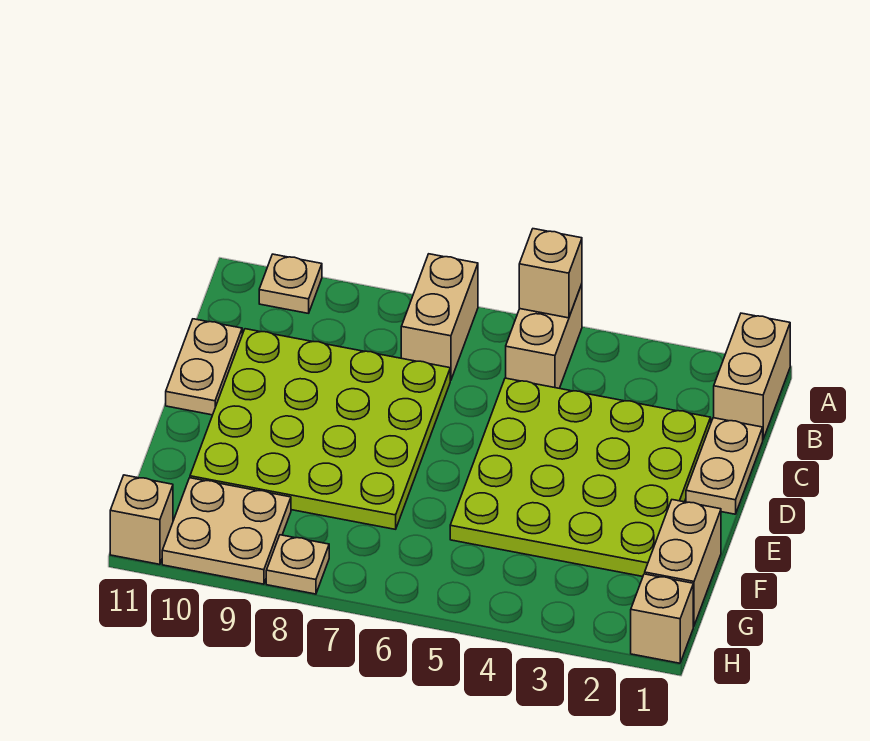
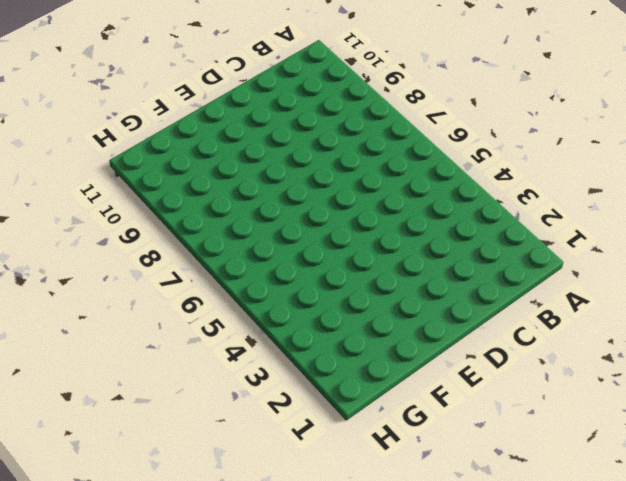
none -> tan brick A1:B1 level 1
none -> tan brick A5:B5 level 1
none -> tan brick A7:B7 level 1

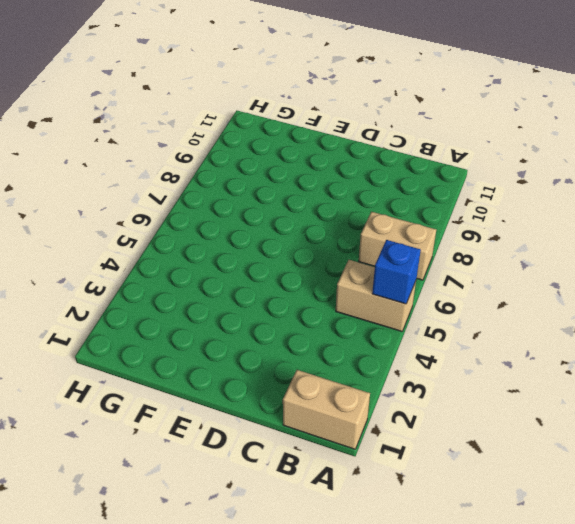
blue brick A5 level 2 -> tan brick A5 level 2
none -> tan plate A10 level 1
none -> tan plate C1:D1 level 1
none -> lime plate C2:F5 level 1

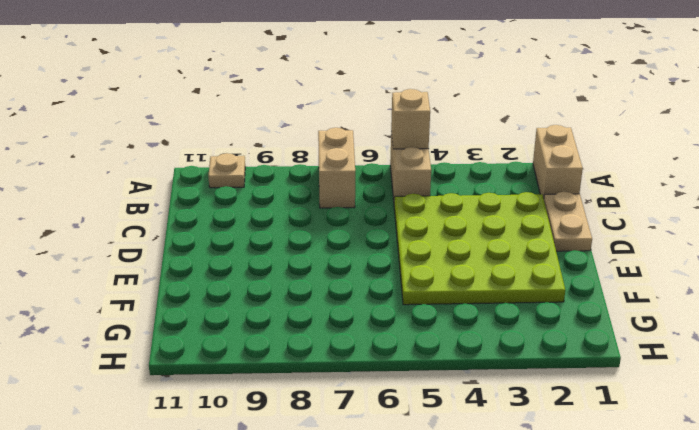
none -> lime plate C7:F10 level 1
none -> tan plate C11:D11 level 1
none -> tan brick F1:G1 level 1

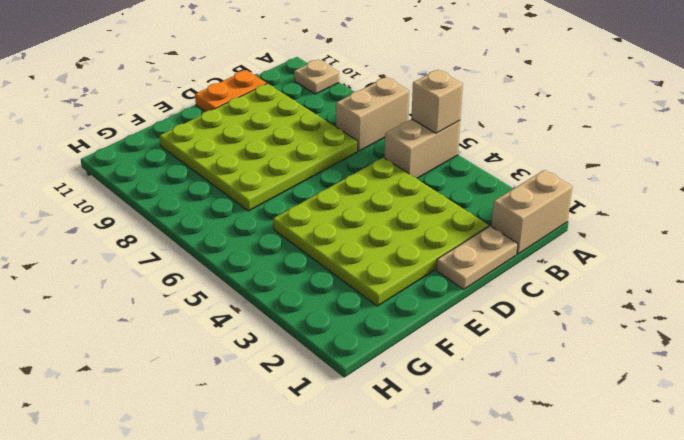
orange plate C11:D11 level 1 -> tan plate C11:D11 level 1
none -> tan brick F1:G1 level 1
none -> tan plate G9:H10 level 1
none -> tan brick H1 level 1

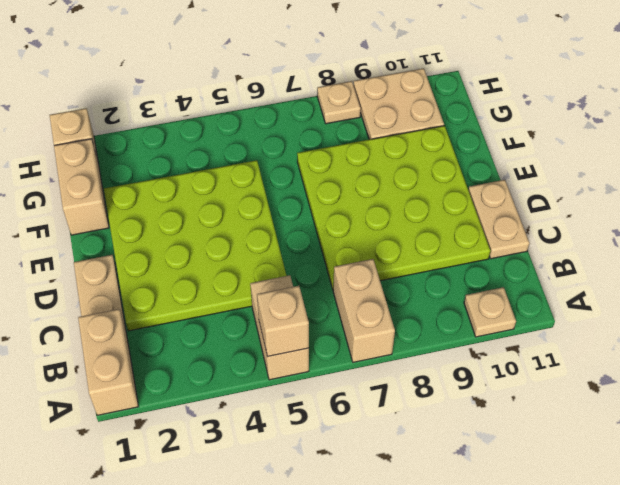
none -> tan brick H11 level 1

